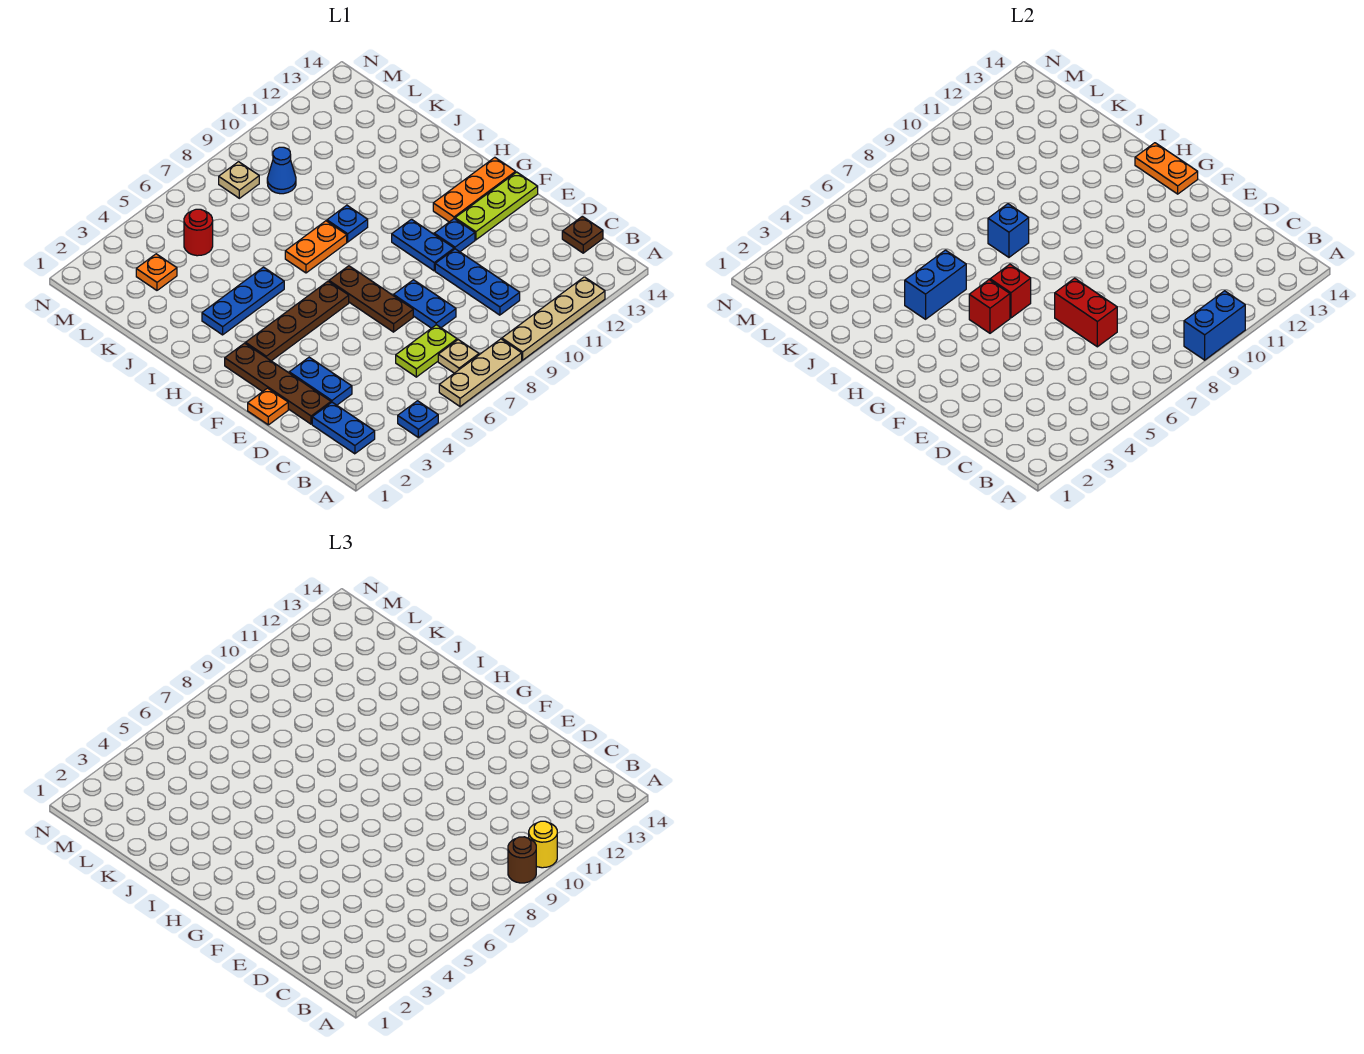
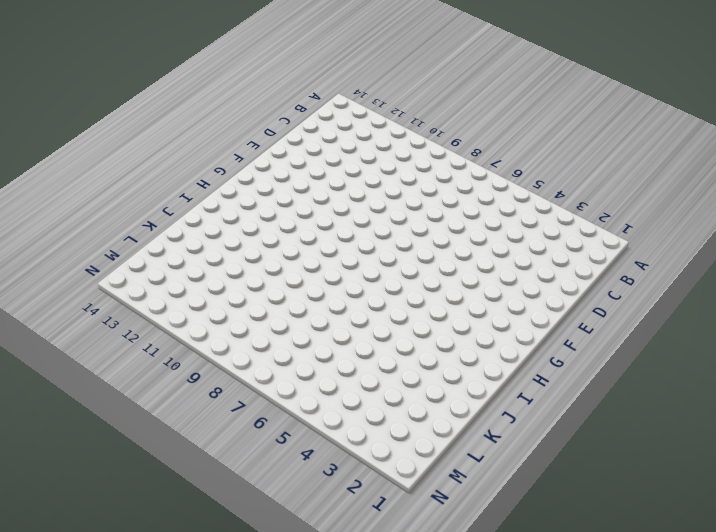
none -> blue plate A4 level 1
none -> tan plate A6:A8 level 1
none -> tan plate A9:A12 level 1
none -> blue plate B2:C2 level 1

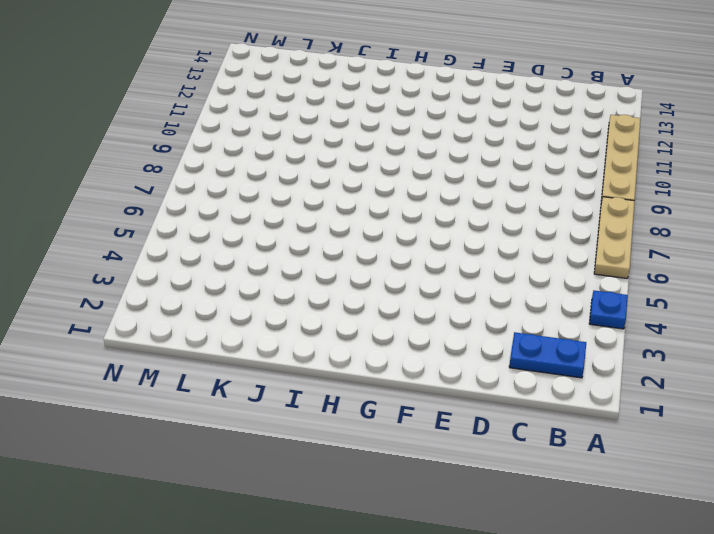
none -> tan plate B7 level 1
none -> lime plate C6:C7 level 1
none -> blue plate C10:E10 level 1
none -> brown plate C14 level 1

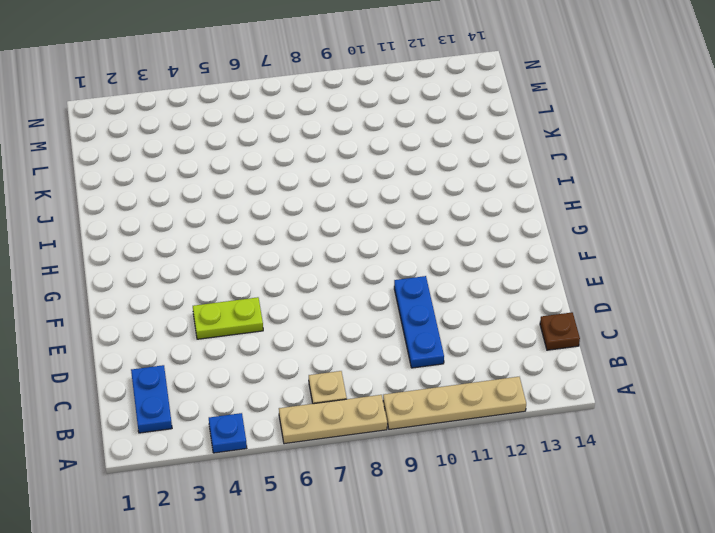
lime plate E4:E5 level 1 -> lime plate C6:C7 level 1
none -> brown plate D2:G2 level 1
none -> blue plate D3:E3 level 1
none -> blue plate D8:E8 level 1
none -> orange plate E1 level 1

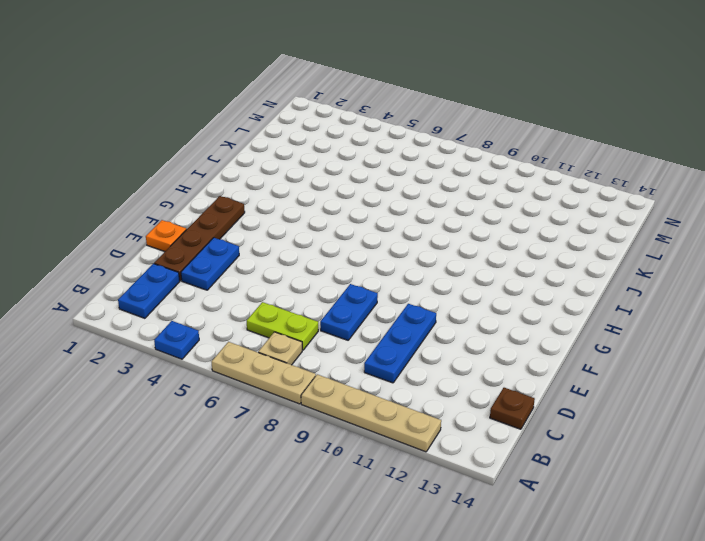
none -> brown plate E7:G7 level 1
none -> blue plate F10:G10 level 1
none -> blue plate F11 level 1
none -> lime plate F12:F14 level 1

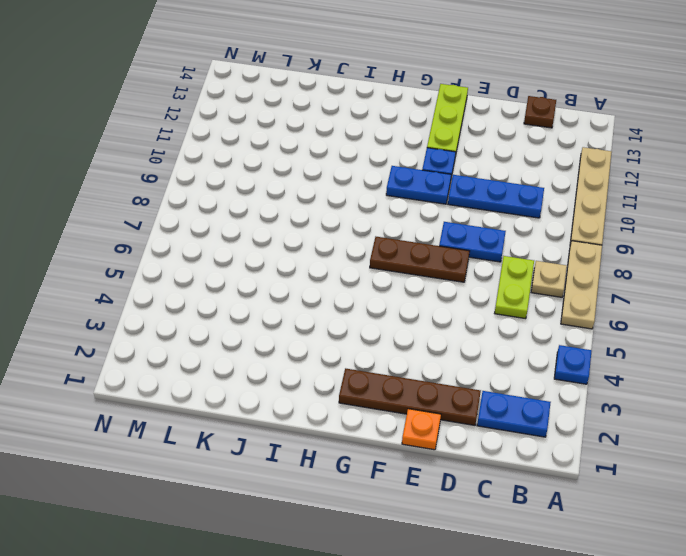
none -> blue plate D3:E3 level 1
none -> brown plate G3:G6 level 1
none -> orange plate G12:G14 level 1
none -> blue plate I3:I5 level 1

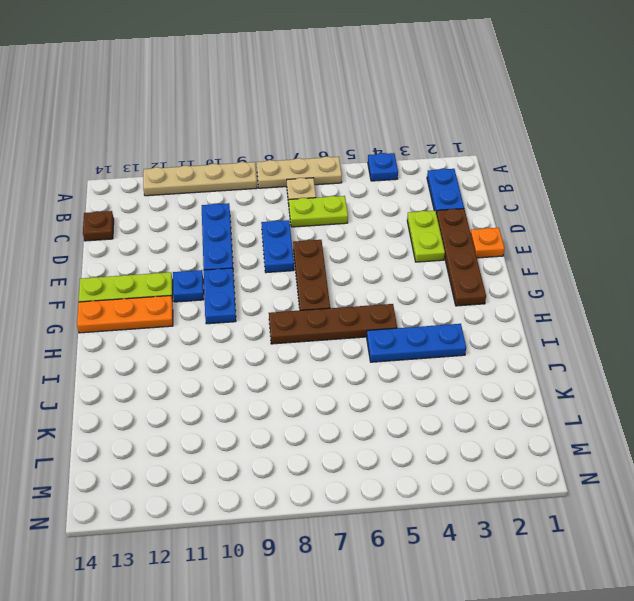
lime plate D3:E3 level 1 -> blue plate D3:E3 level 1
brown plate H5:H8 level 1 -> brown plate G3:G6 level 1
none -> orange plate I7:I8 level 1
none -> blue plate I9 level 1
none -> orange plate L3 level 1
none -> red round brick L5 level 1

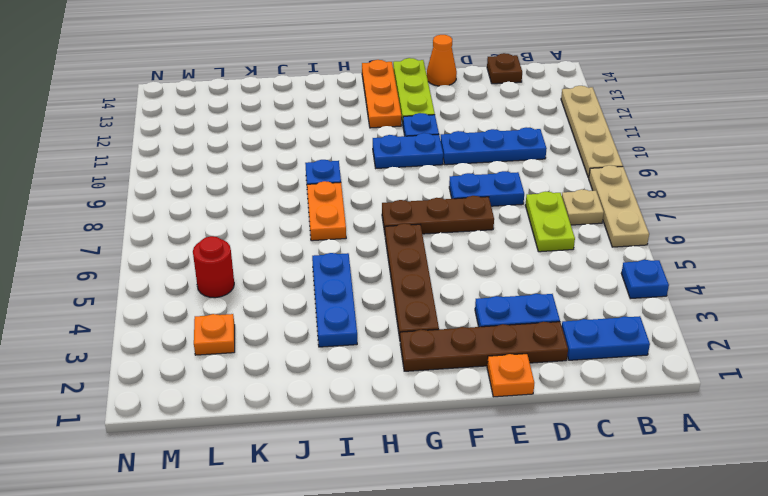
orange cone E14 level 1 -> none
none -> blue cone L9 level 1
none -> tan plate M8 level 1
none -> blue brick A9:A10 level 2
none -> red brick D7:E7 level 2

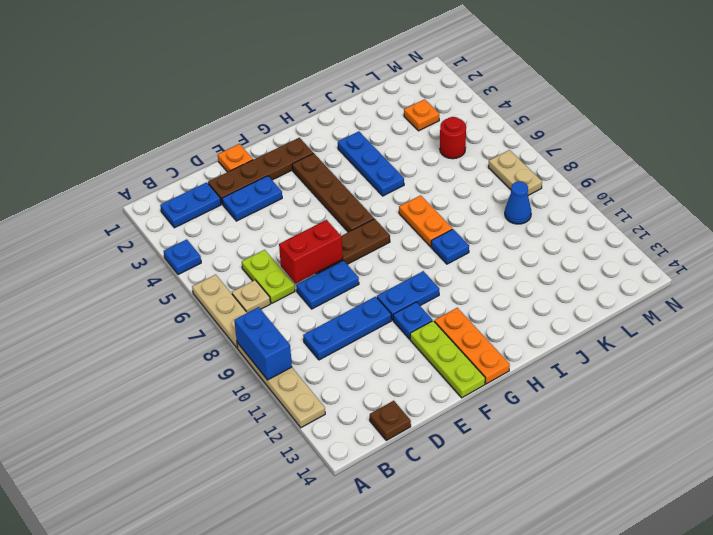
tan plate M7:M8 level 1 -> tan plate M8 level 1
none -> red brick G5 level 2
none -> red brick G6 level 2
none -> orange plate G14:H14 level 2
none -> blue brick I4:I5 level 2

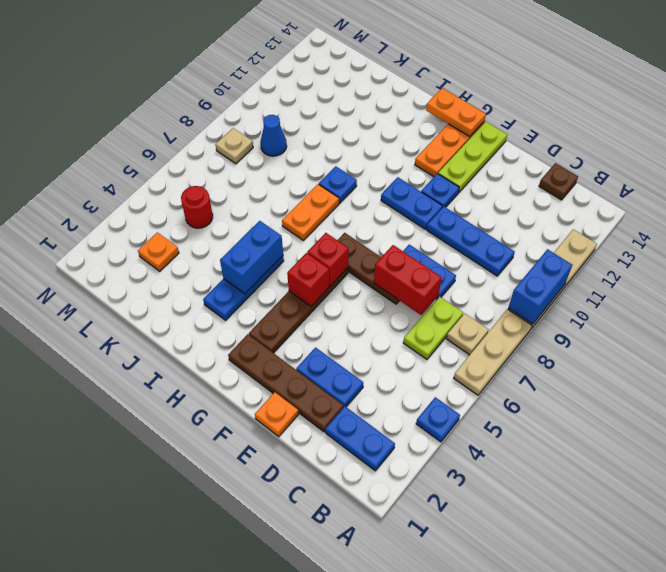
none -> blue brick I8 level 2
none -> brown round brick A9 level 3
none -> yellow round brick A10 level 3

